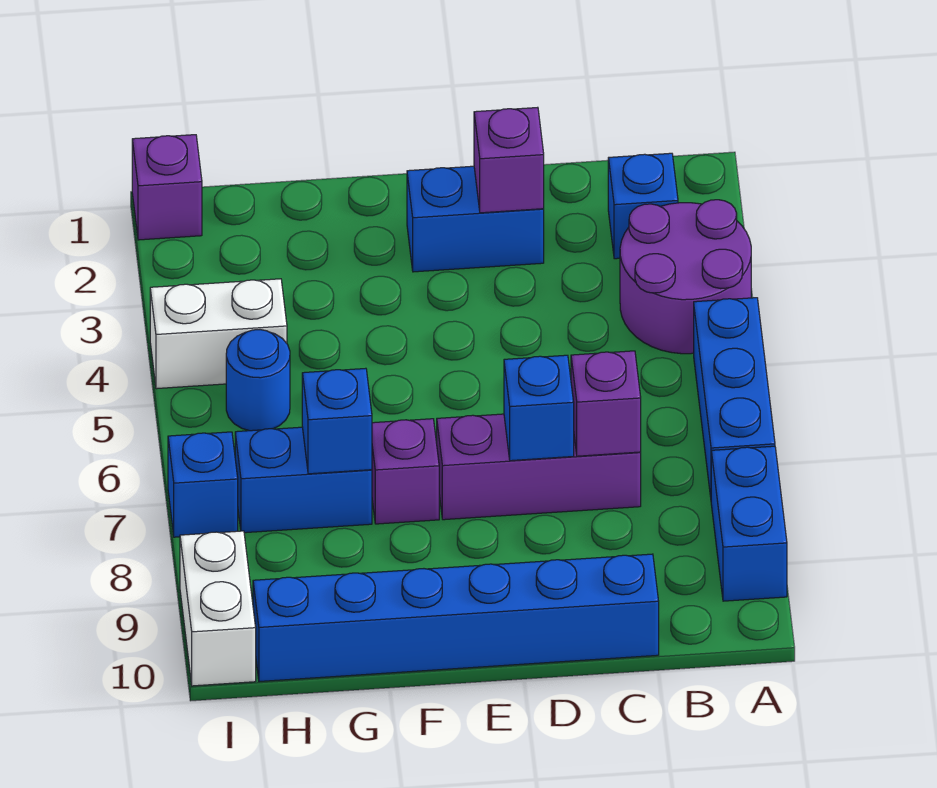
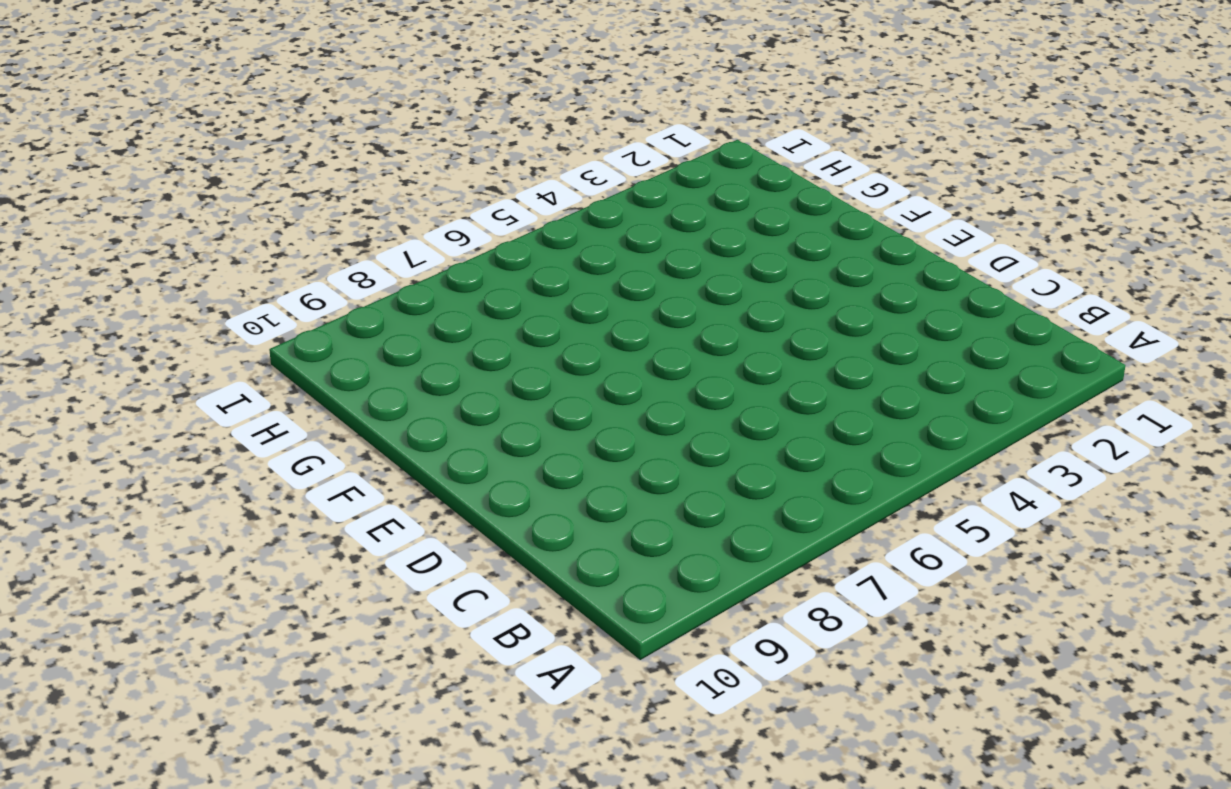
none -> purple round brick A3:B4 level 1
none -> blue brick A5:A7 level 1
none -> blue brick A8:A9 level 1

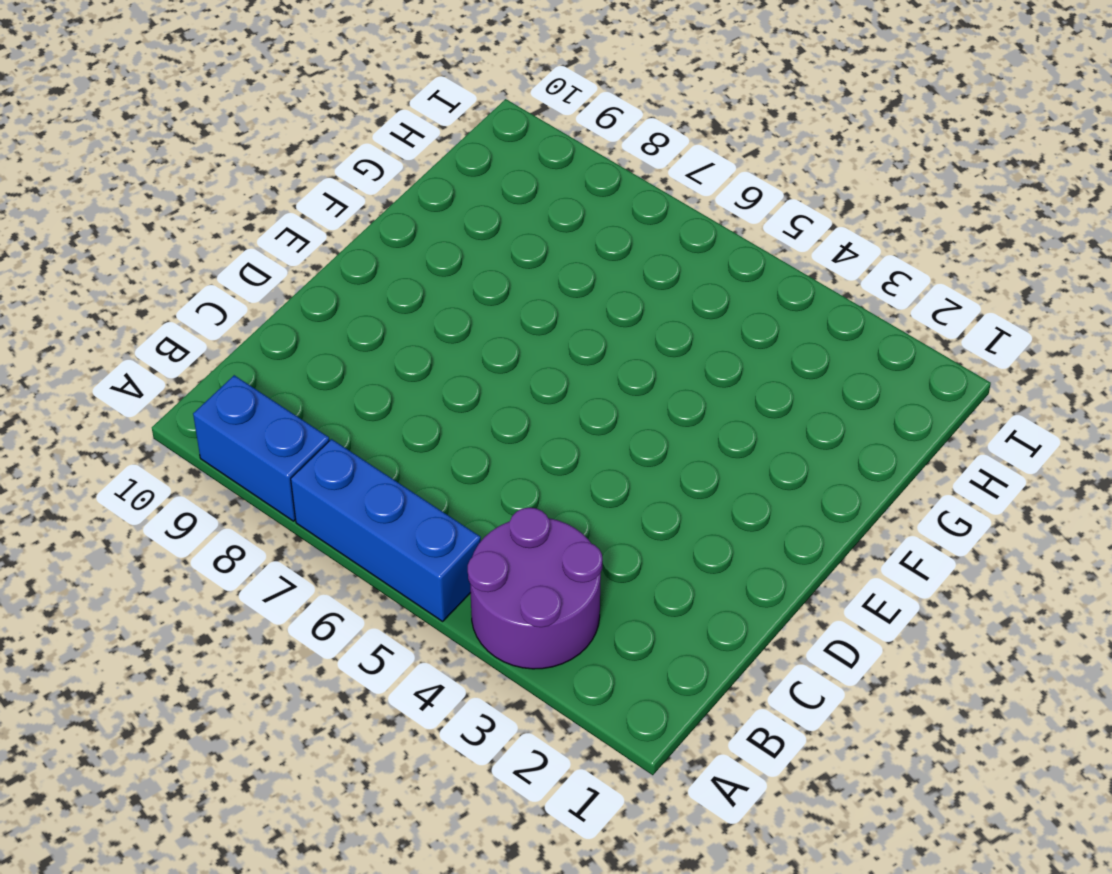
none -> blue brick B2 level 1
none -> purple brick C7:E7 level 1
none -> blue brick C10:H10 level 1

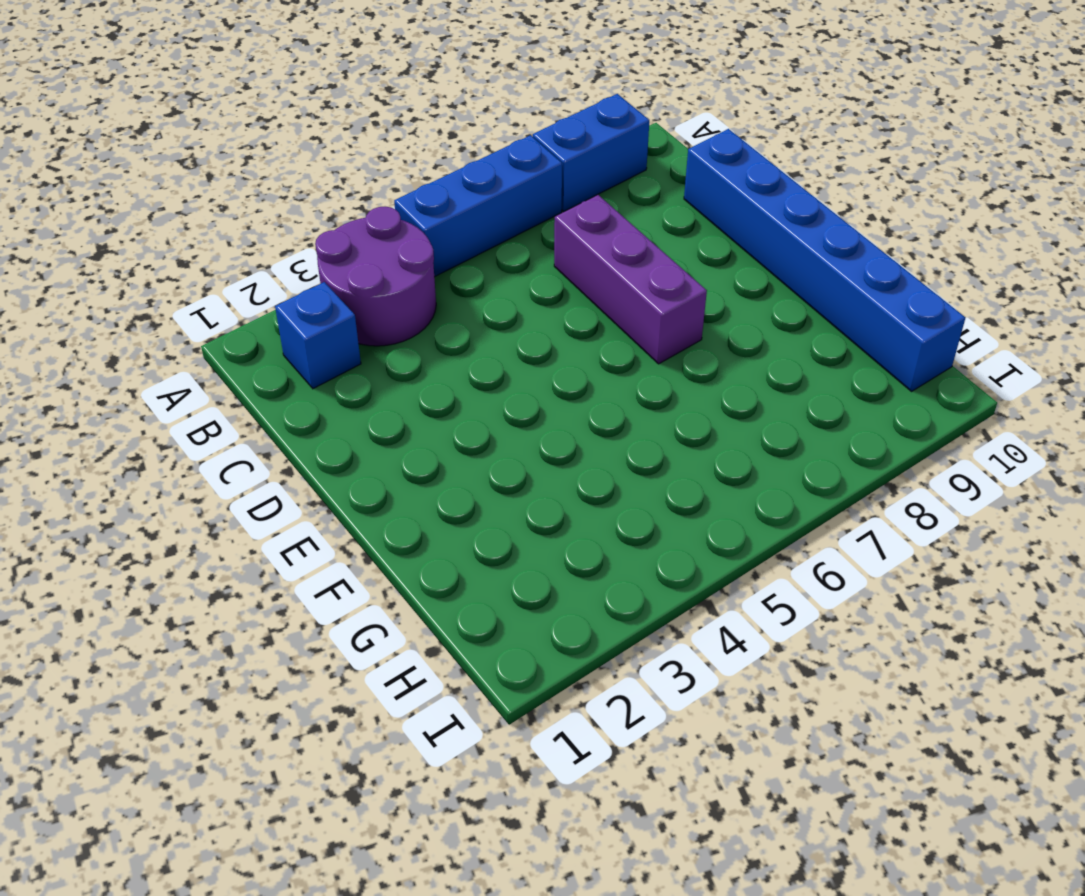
none -> blue brick D2:E2 level 1
none -> purple brick F7 level 1
none -> blue brick G7:H7 level 1

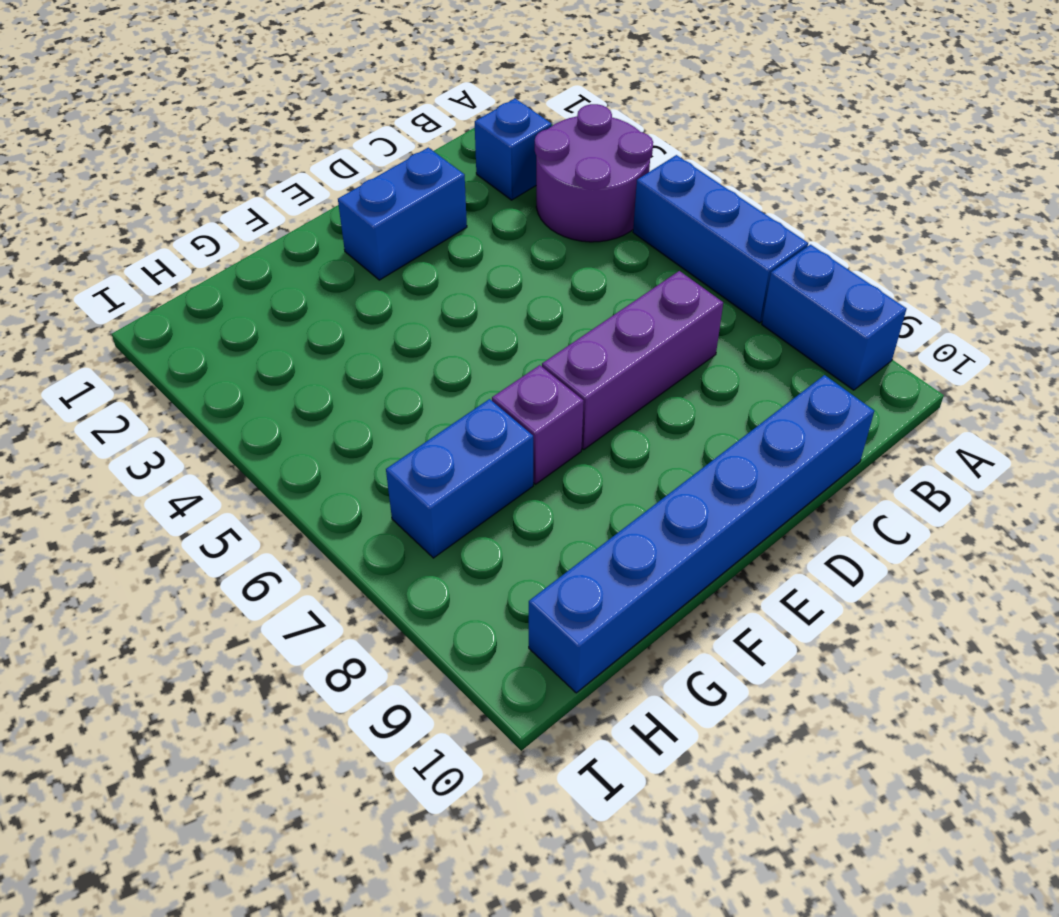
none -> white brick H4:I4 level 1
none -> blue round brick H5 level 1
none -> purple brick I1 level 1

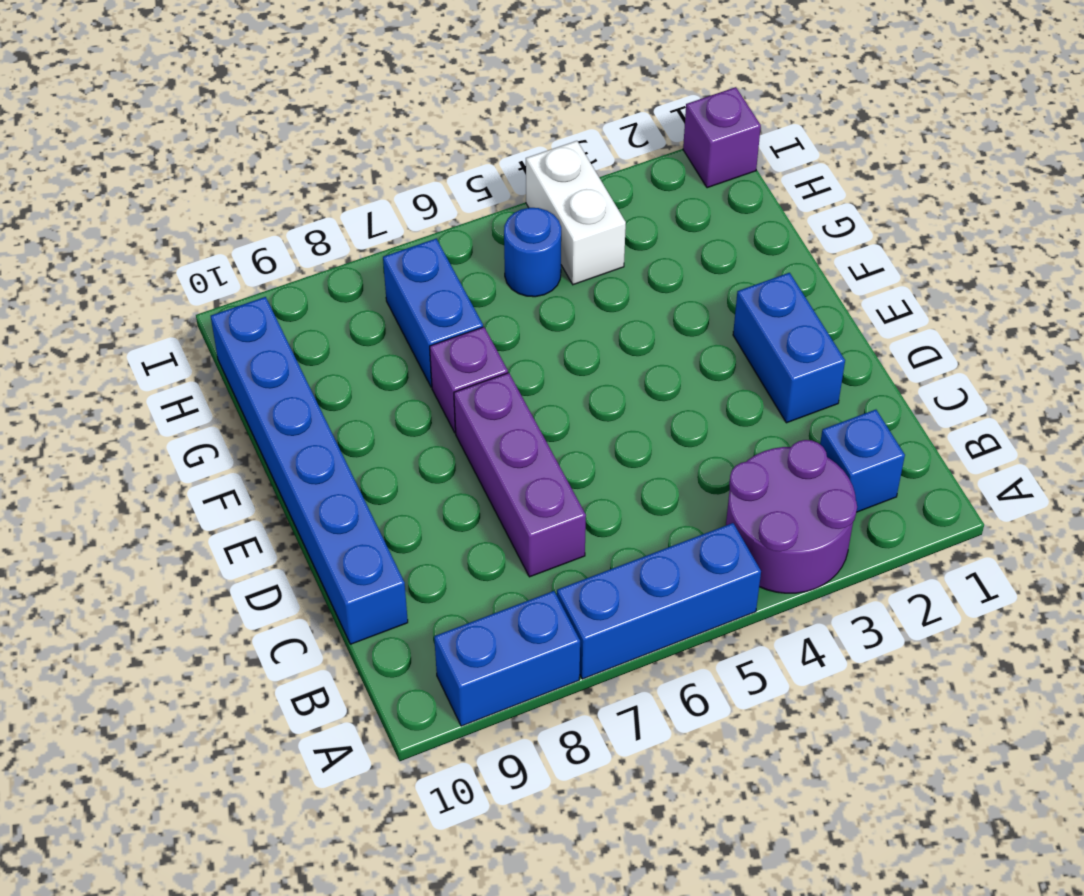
none -> blue brick I7 level 1
none -> white brick I9:I10 level 1
none -> purple brick C7 level 2

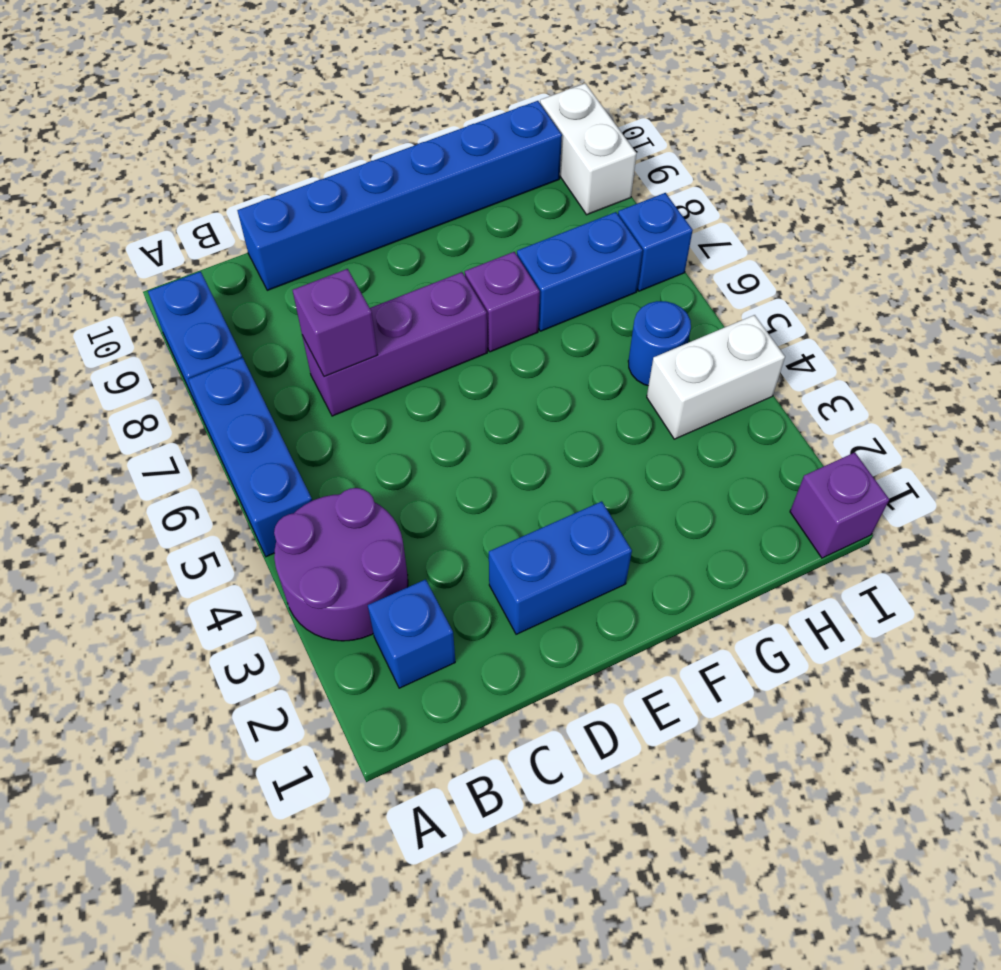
none -> purple brick D2 level 2
none -> blue brick D7 level 2
none -> blue brick G7 level 2

